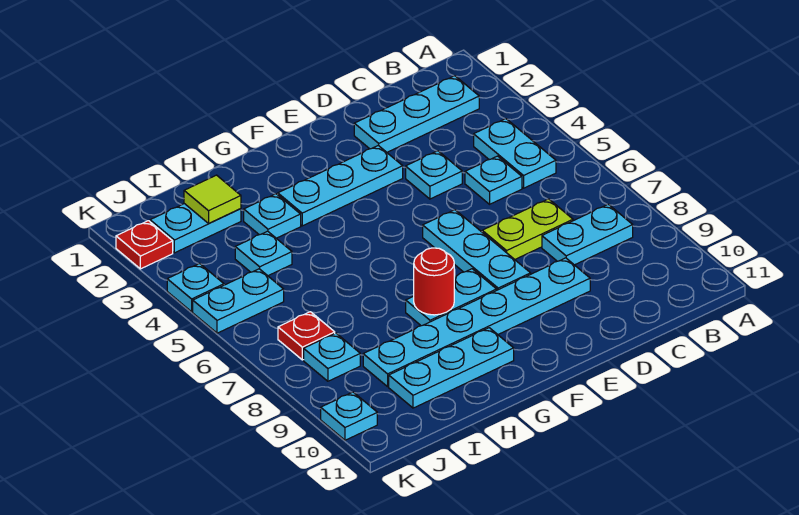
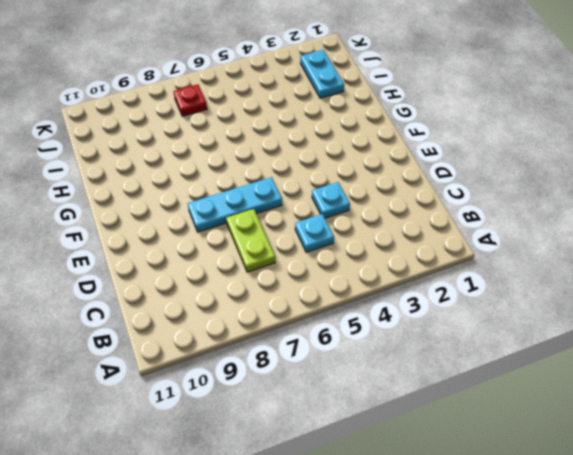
none -> cyan plate B2:D2 level 1
none -> cyan plate B4:B5 level 1
none -> cyan plate B8:C8 level 1

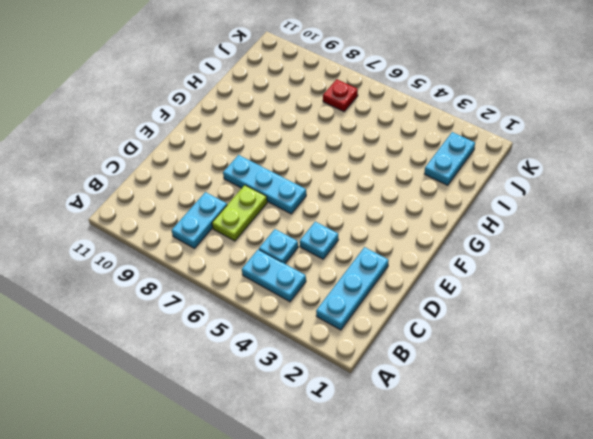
none -> cyan plate D9:I9 level 1
none -> cyan plate E3:G3 level 1
none -> cyan plate F8:G8 level 1

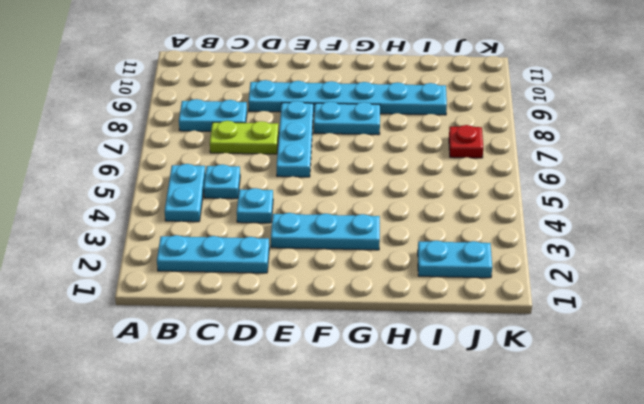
none -> cyan plate G10:I10 level 1
none -> cyan plate H3 level 1
none -> cyan plate I4 level 1

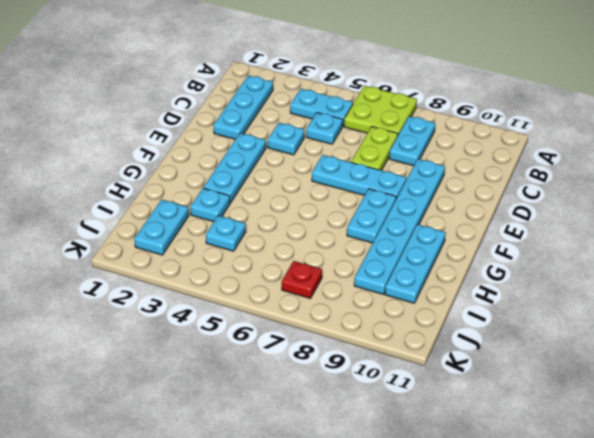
lime plate A6:B7 level 1 -> none
none -> cyan plate J5:K5 level 1
none -> cyan plate J8 level 1
none -> red plate K2 level 1

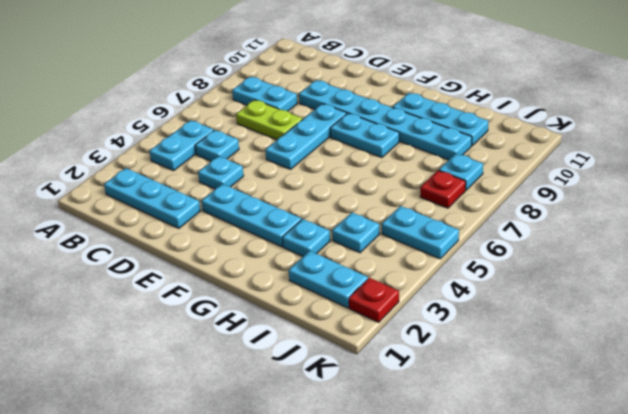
none -> cyan plate K4 level 1
none -> cyan plate K10 level 1
none -> red round brick G8 level 2

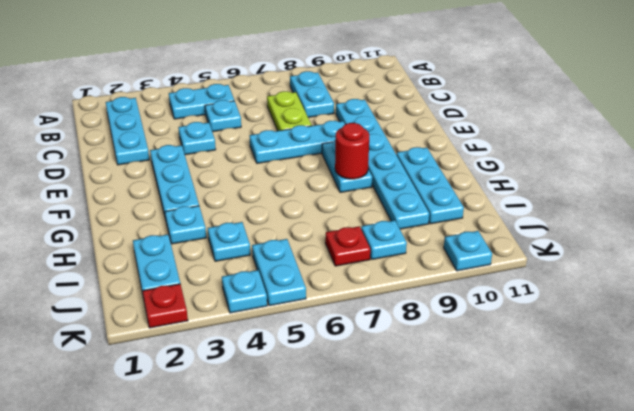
none -> lime tile I2 level 2

